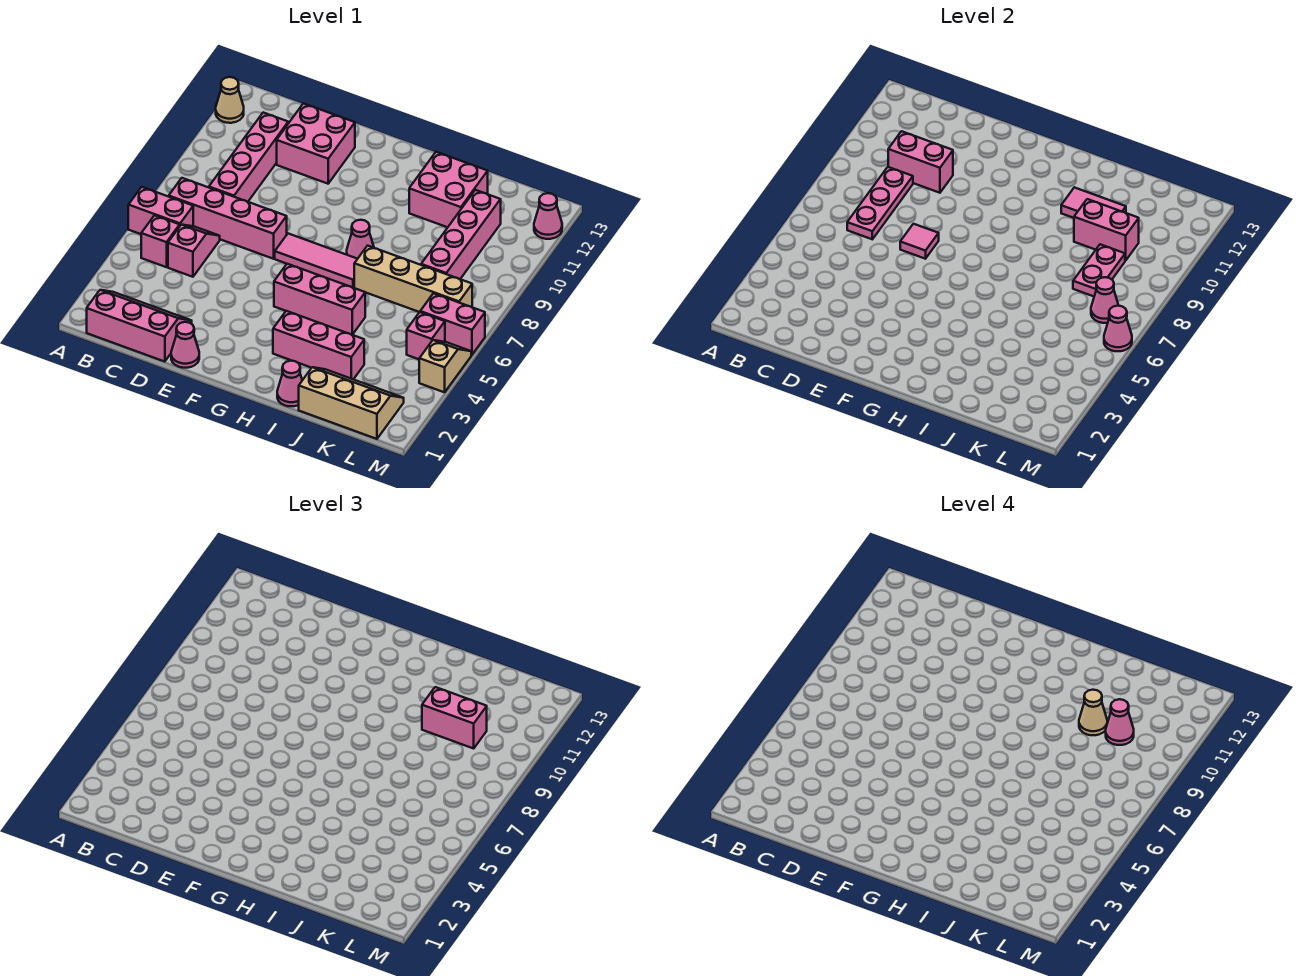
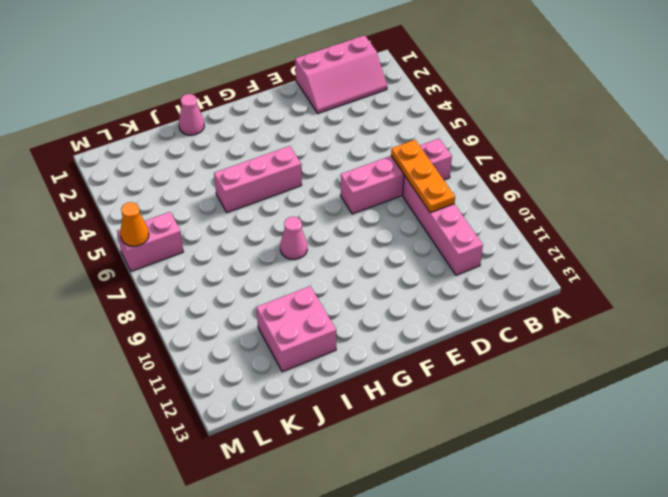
orange plate C7:C9 level 2 -> pink plate C7:C9 level 2
orange cone M6 level 2 -> pink cone M6 level 2
none -> pink brick A6:B6 level 1
none -> tan cone A12 level 1
none -> pink brick B5 level 1
none -> pink slope C5:C6 level 1 top 5

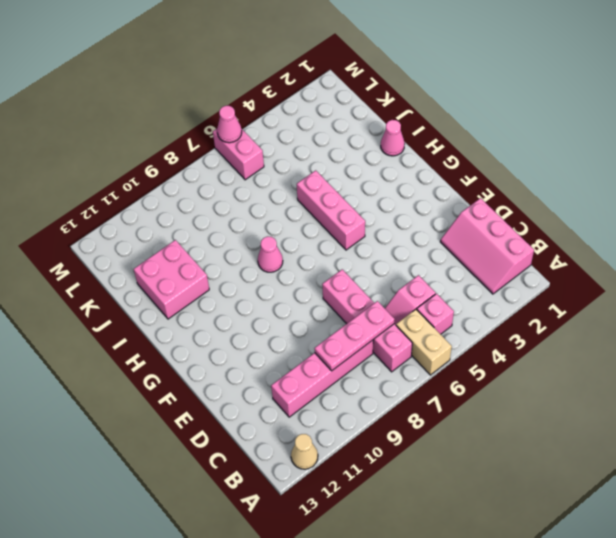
tan brick A6:B6 level 1 -> pink brick A6:B6 level 1
none -> pink brick D11:E12 level 1
none -> pink cone E1 level 1
none -> pink tile F7:H7 level 1
none -> pink brick H3:J3 level 1

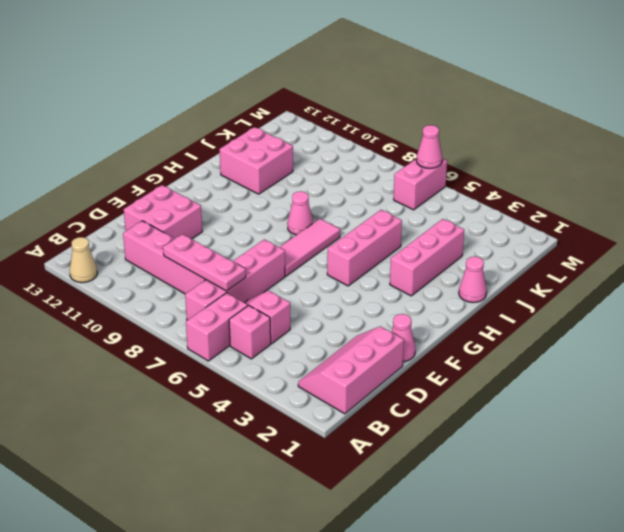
none -> tan brick I7:L7 level 1
none -> tan slope J1:L2 level 1 top 1
none -> pink brick K8:K11 level 1
none -> pink brick L5 level 1

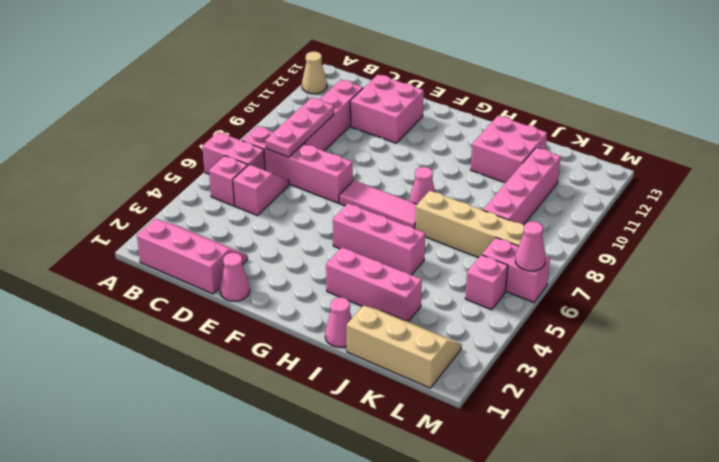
none -> tan slope M4:M5 level 1 top 4
none -> pink cone M12 level 1
none -> pink brick C10:D10 level 2
none -> pink tile E7 level 2

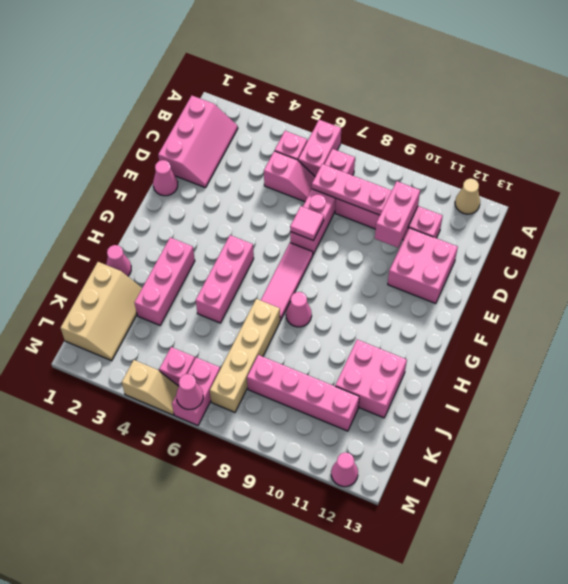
none -> pink tile I11:J11 level 2
none -> pink brick J10:K10 level 2
none -> pink plate K8:K9 level 2
none -> pink cone L7 level 2

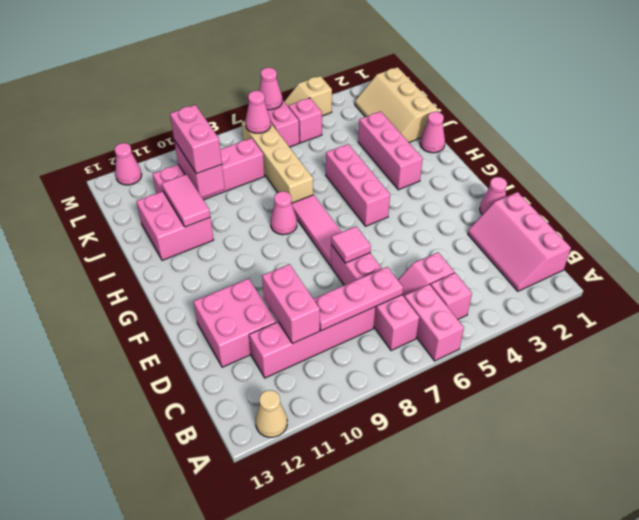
none -> pink plate K8:K9 level 2
none -> tan cone J10 level 4
none -> pink cone K10 level 4

